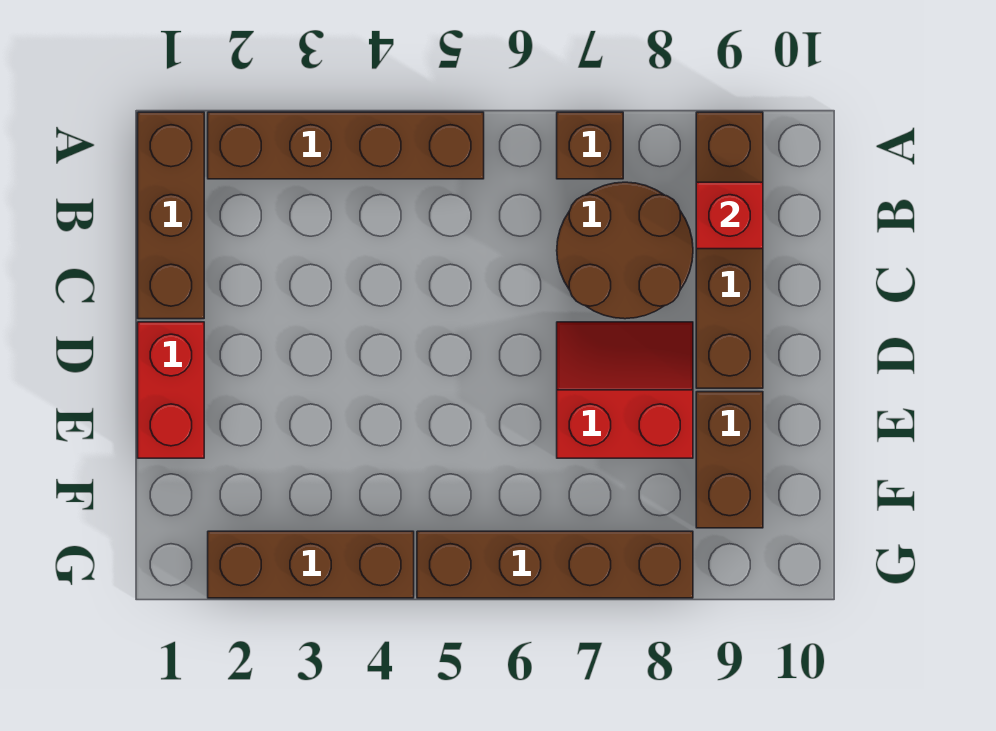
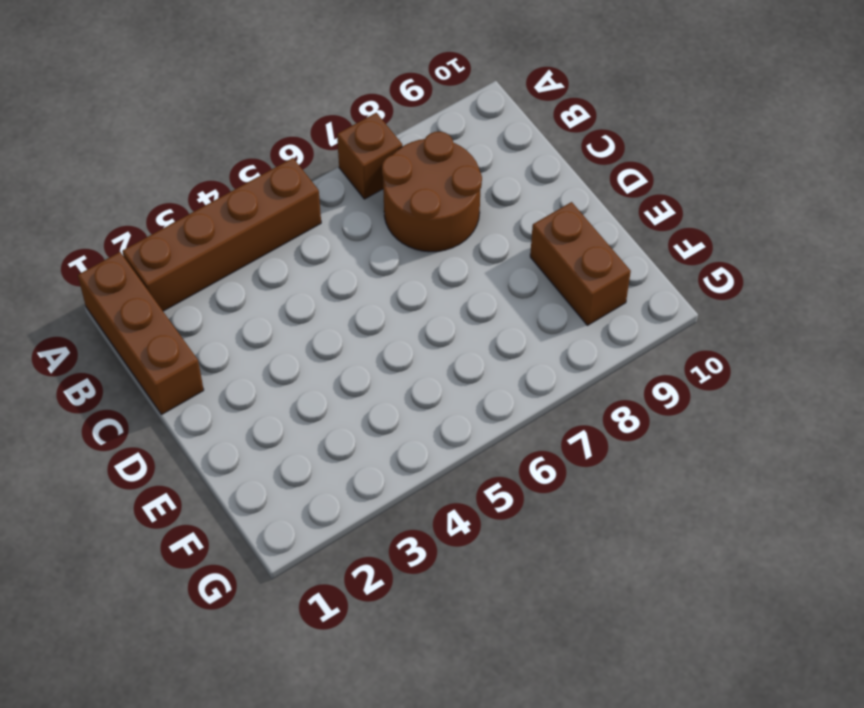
none -> brown brick A9:D9 level 1
none -> red brick D1:E1 level 1

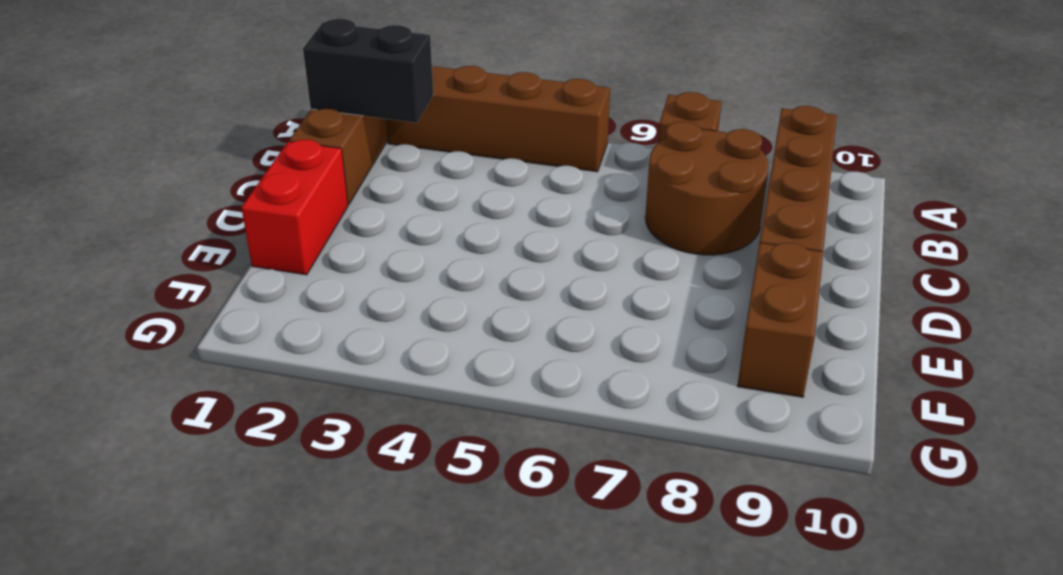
black brick B1:B2 level 2 -> none
none -> red slope D7:E8 level 1 top E
none -> brown brick G2:G4 level 1

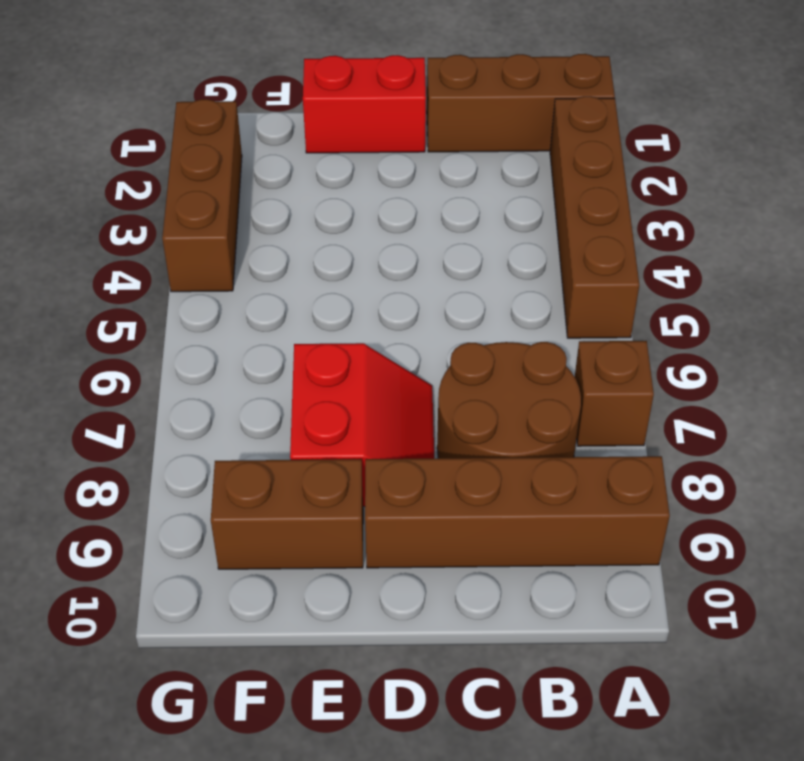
none -> brown brick G5:G8 level 1
none -> red brick B9 level 2

